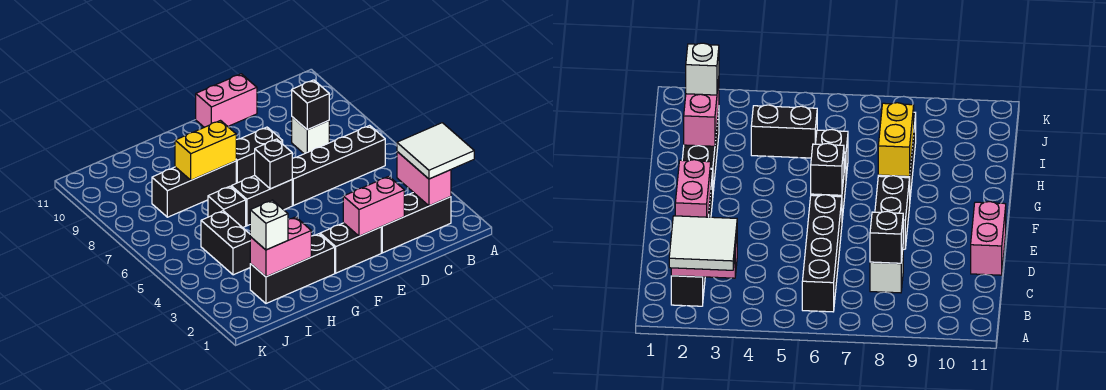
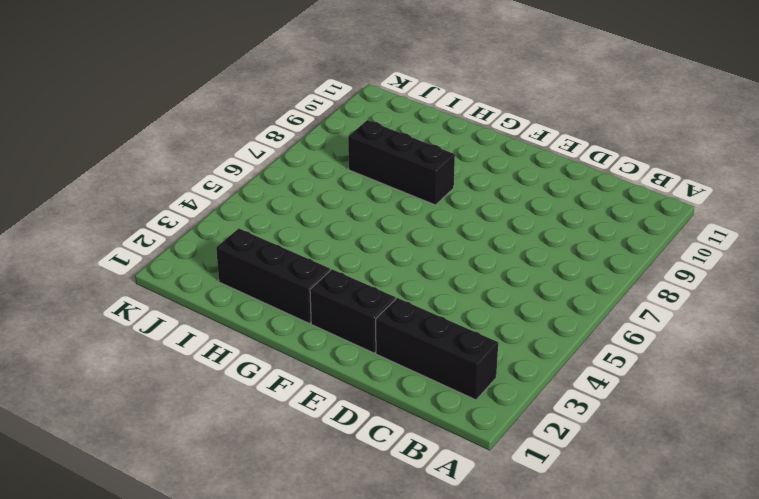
none -> black brick B6:E6 level 1
none -> white brick C8 level 1
none -> pink brick D11:E11 level 1

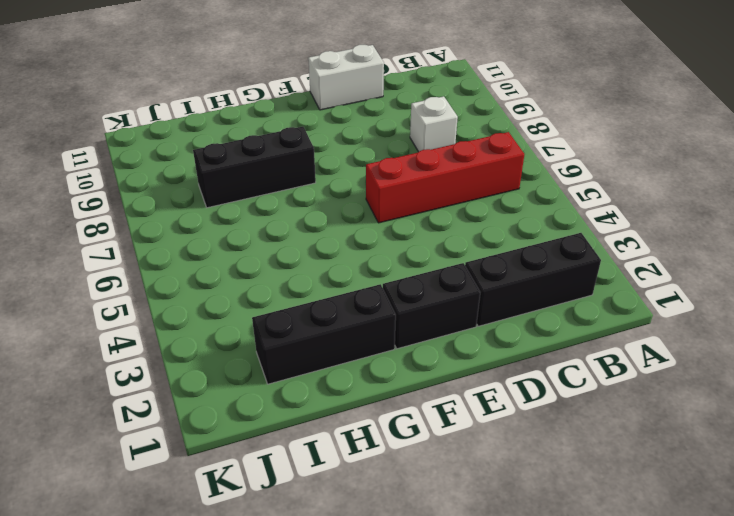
red brick B6:E6 level 1 -> black brick B6:E6 level 1
white brick D11:E11 level 1 -> pink brick D11:E11 level 1
none -> black brick E8:F8 level 1
none -> black brick F6:G6 level 1
none -> black brick H6 level 1

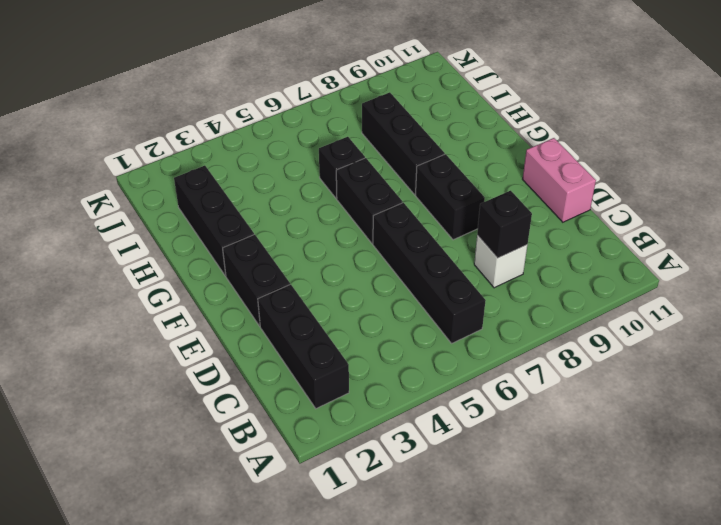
none -> black brick I4:I5 level 1
none -> pink brick B2:B3 level 2
none -> pink brick D2:E2 level 2

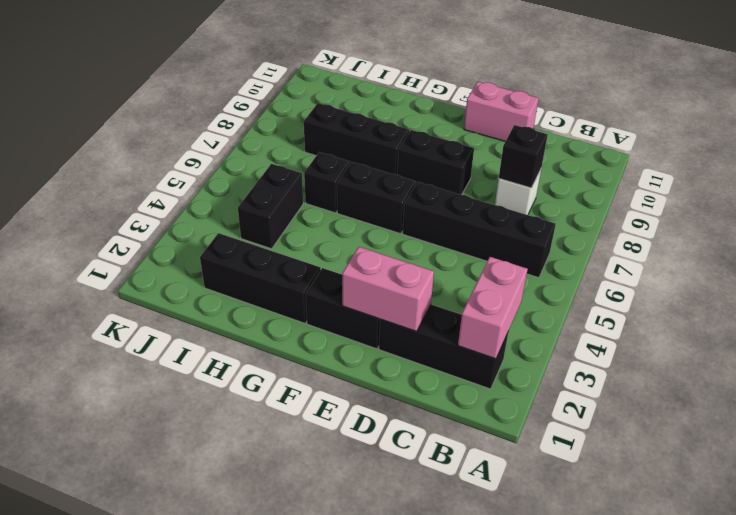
none -> black brick F6 level 2
none -> yellow brick G8:H8 level 2
none -> pink brick H2:I2 level 2

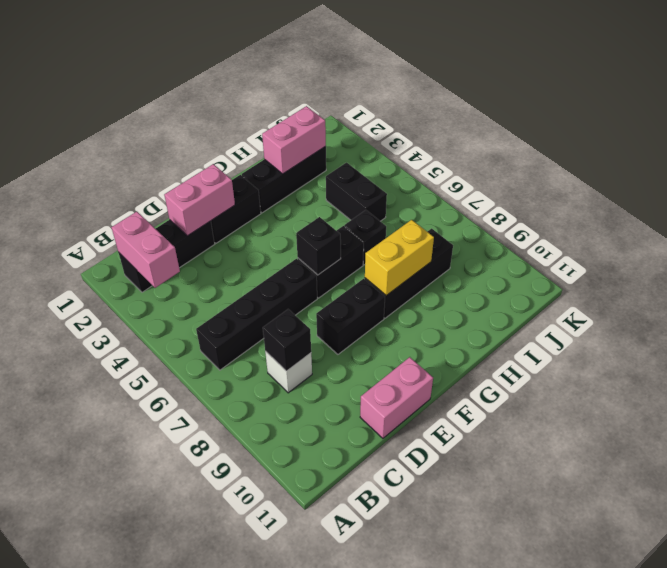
none -> white tile A2:B3 level 3
none -> white brick I2 level 3

